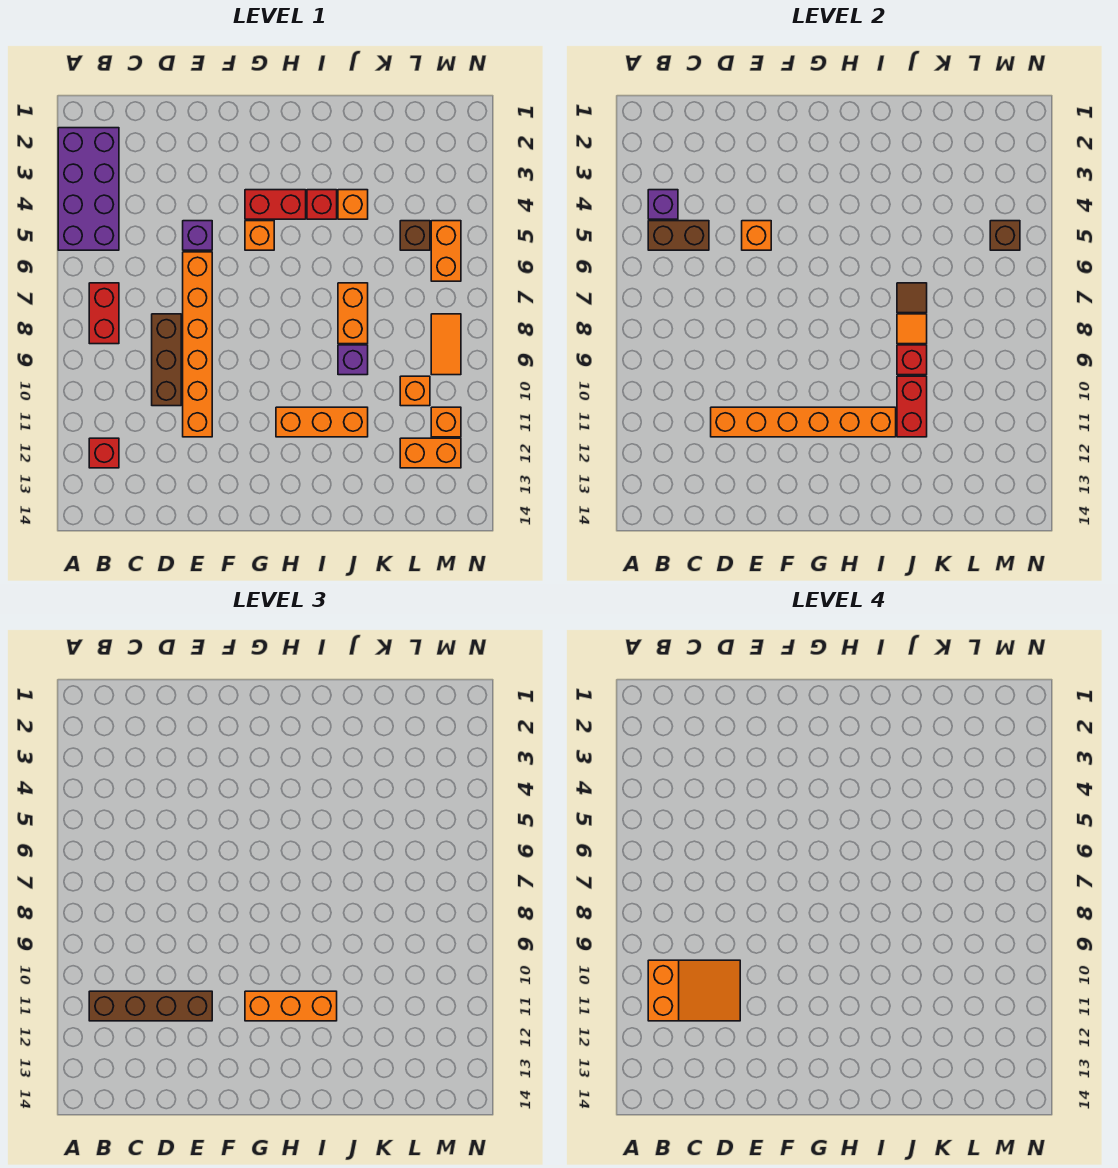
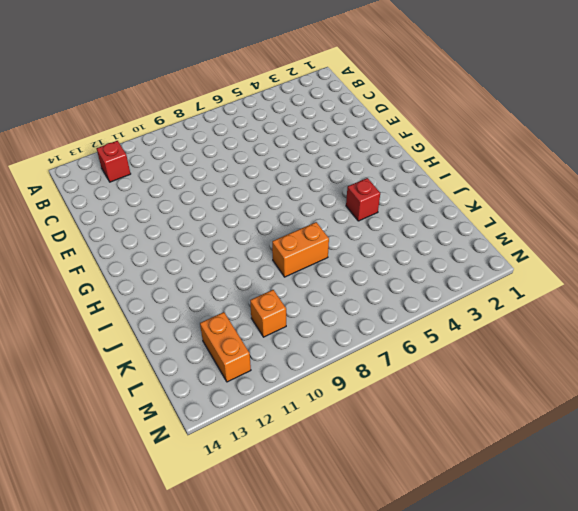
none -> purple brick A2:B5 level 1
none -> red brick B7:B8 level 1
none -> brown brick D8:D10 level 1
none -> purple brick E5 level 1

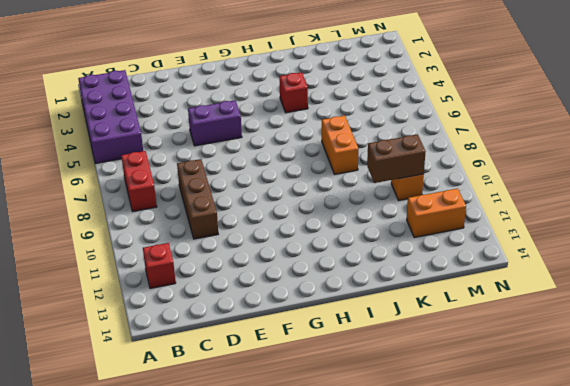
purple brick E5:F5 level 1 -> purple brick E5 level 1
brown brick K10:L10 level 2 -> brown brick B5:C5 level 2
none -> orange brick E6:E11 level 1
none -> red brick G4:H4 level 1
none -> orange brick G5 level 1
none -> orange brick H11:J11 level 1

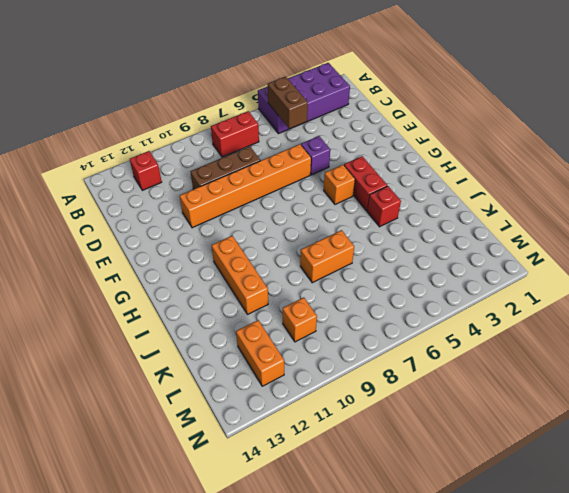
none -> orange brick J4 level 1
none -> purple brick J9 level 1
none -> brown brick L5 level 1
none -> orange brick M5:M6 level 1

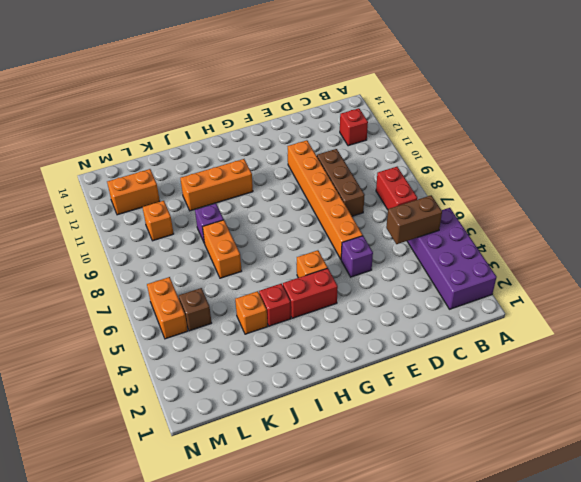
none -> orange tile M8:M9 level 1
none -> orange brick M11 level 1
none -> purple brick B4 level 2
none -> orange brick D11:I11 level 2

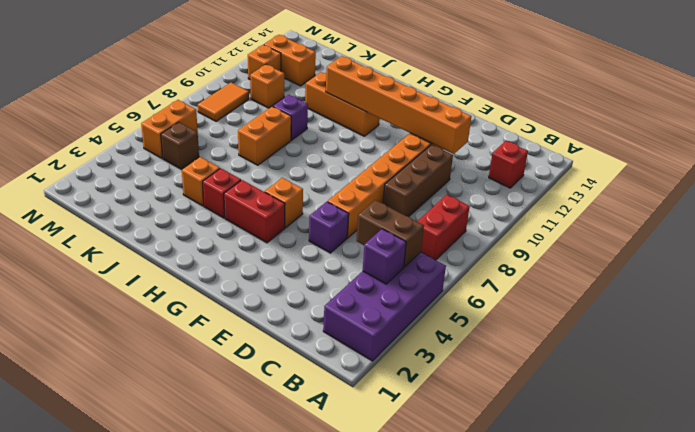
none -> orange brick E5 level 2
none -> brown tile J7 level 2
none -> orange tile J8 level 2
none -> red brick J9 level 2

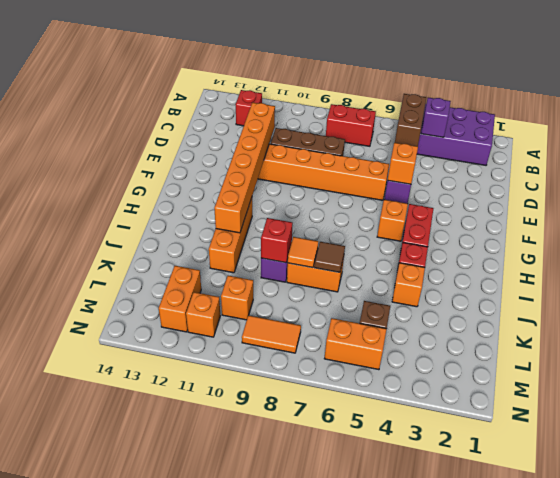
none -> red brick J10:J11 level 2
none -> brown brick M5 level 2
none -> brown brick B11:E11 level 3
none -> orange brick G11:I11 level 3

